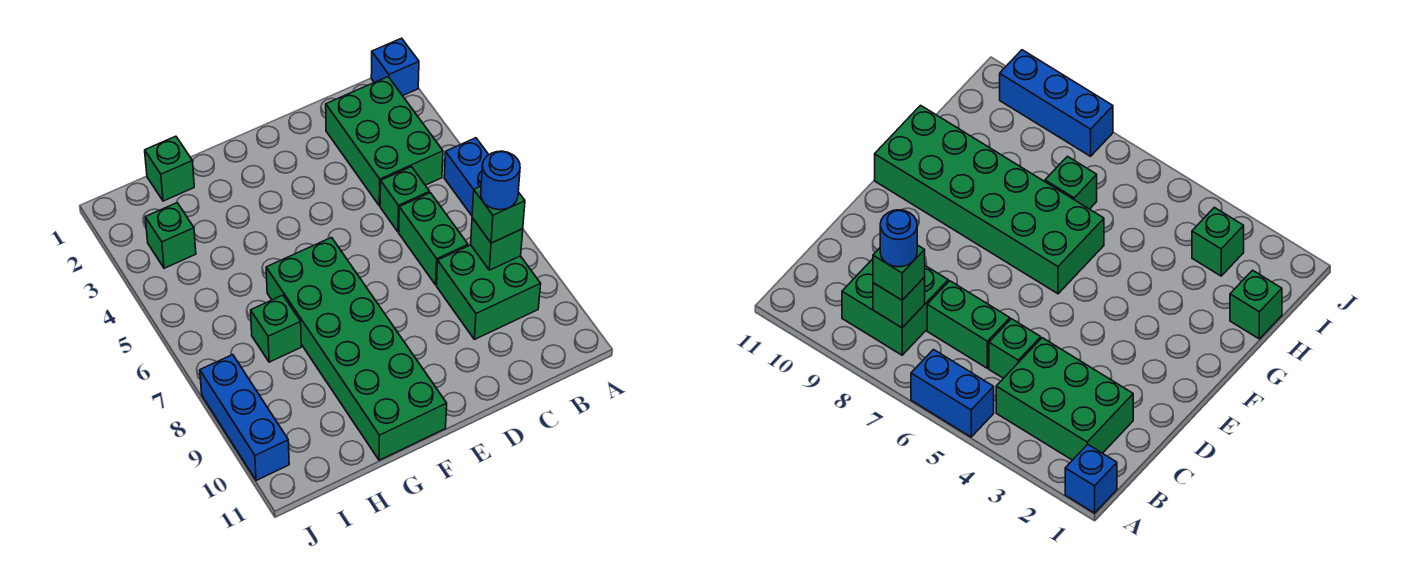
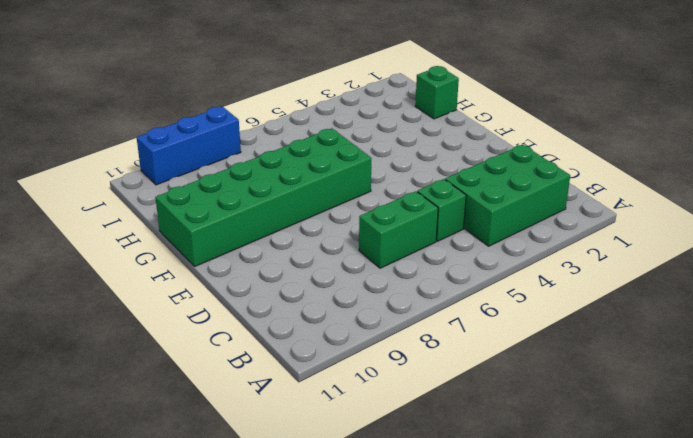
none -> blue brick A1 level 1
none -> blue brick A5:A6 level 1
none -> green brick B8:C9 level 1

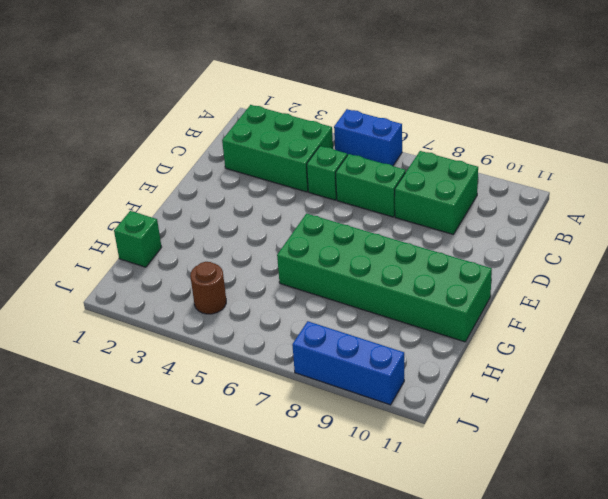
brown round brick I4 level 1 -> none
none -> blue brick A1 level 1
none -> green brick H7 level 1
none -> green brick I3 level 1

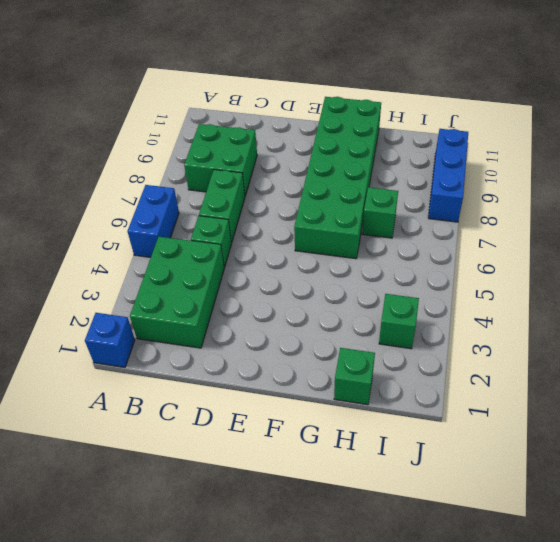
none -> green brick B8 level 2
none -> green brick B8 level 3
none -> blue round brick B8 level 4

